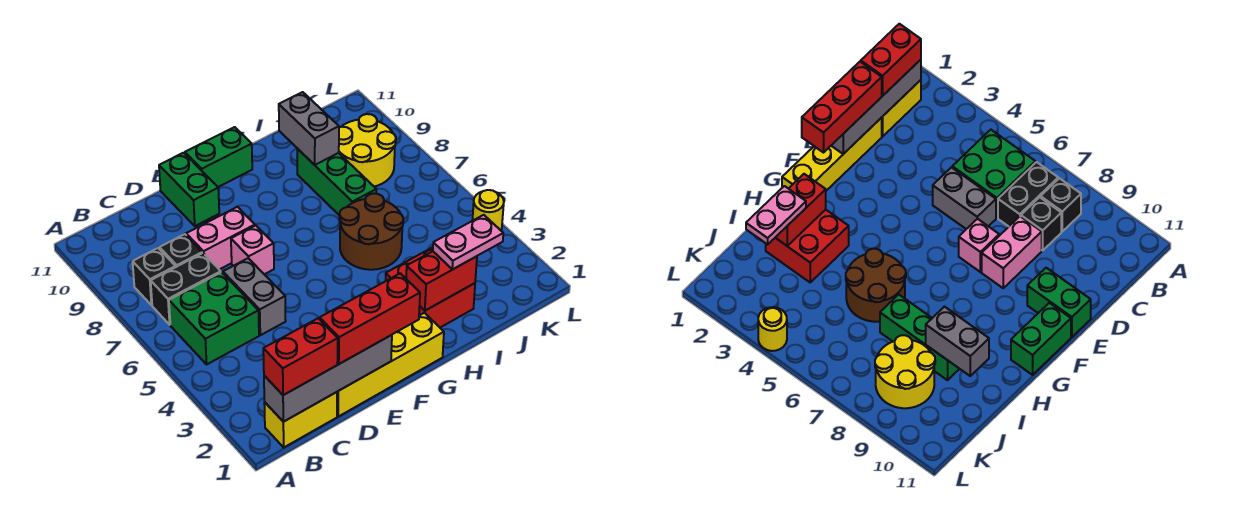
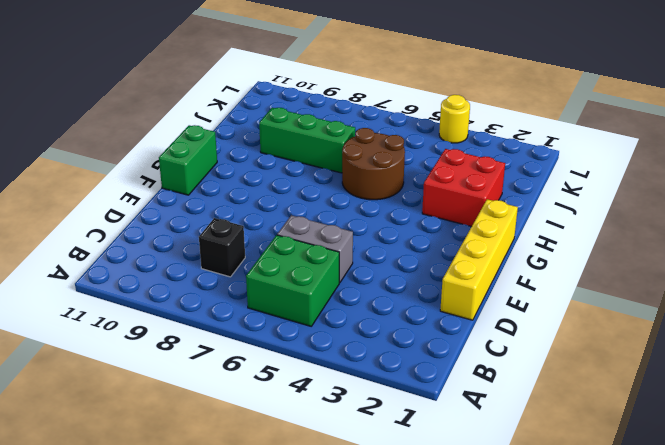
none -> yellow brick B1:C1 level 1
none -> black brick B7:C7 level 1
none -> black brick B8 level 1

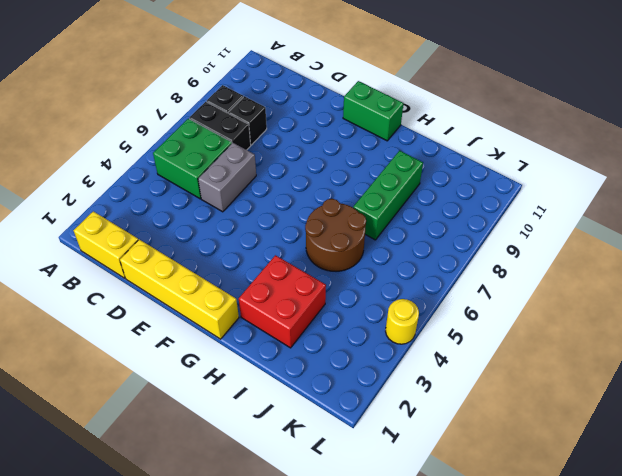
none -> pink brick D8:E8 level 1
none -> pink brick E7 level 1
none -> green brick E10:E11 level 1

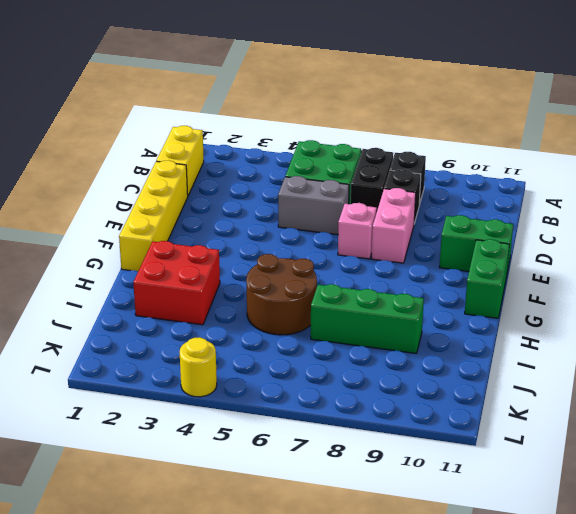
none -> yellow round brick J8:K9 level 1
none -> grey brick B1:E1 level 2
none -> red brick H2:I2 level 2

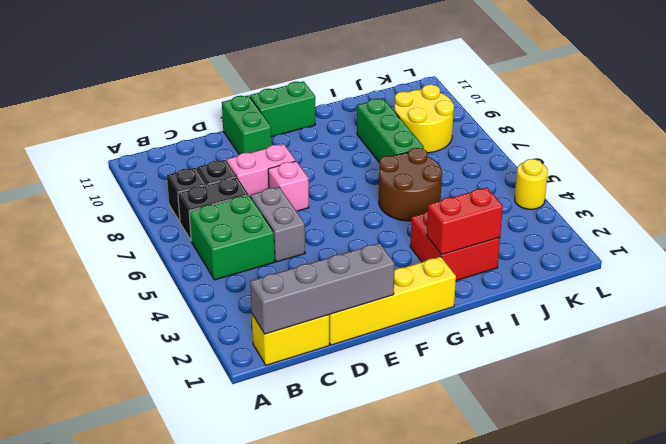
none -> grey brick I9:I10 level 2
none -> red brick B1:C1 level 3
none -> red brick D1:F1 level 3

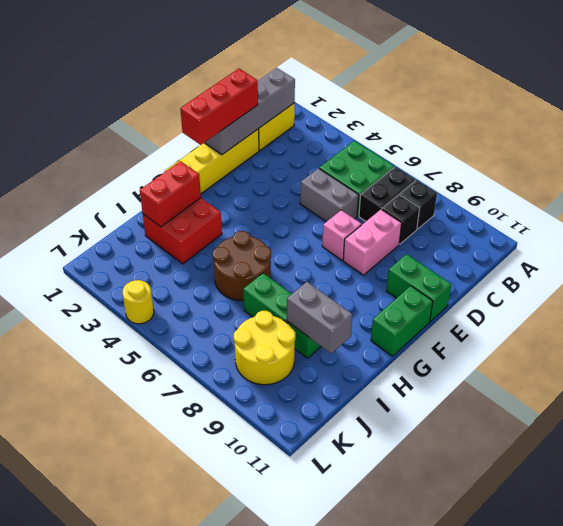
none -> red brick B1:C1 level 3
none -> pink plate I2:J2 level 3

